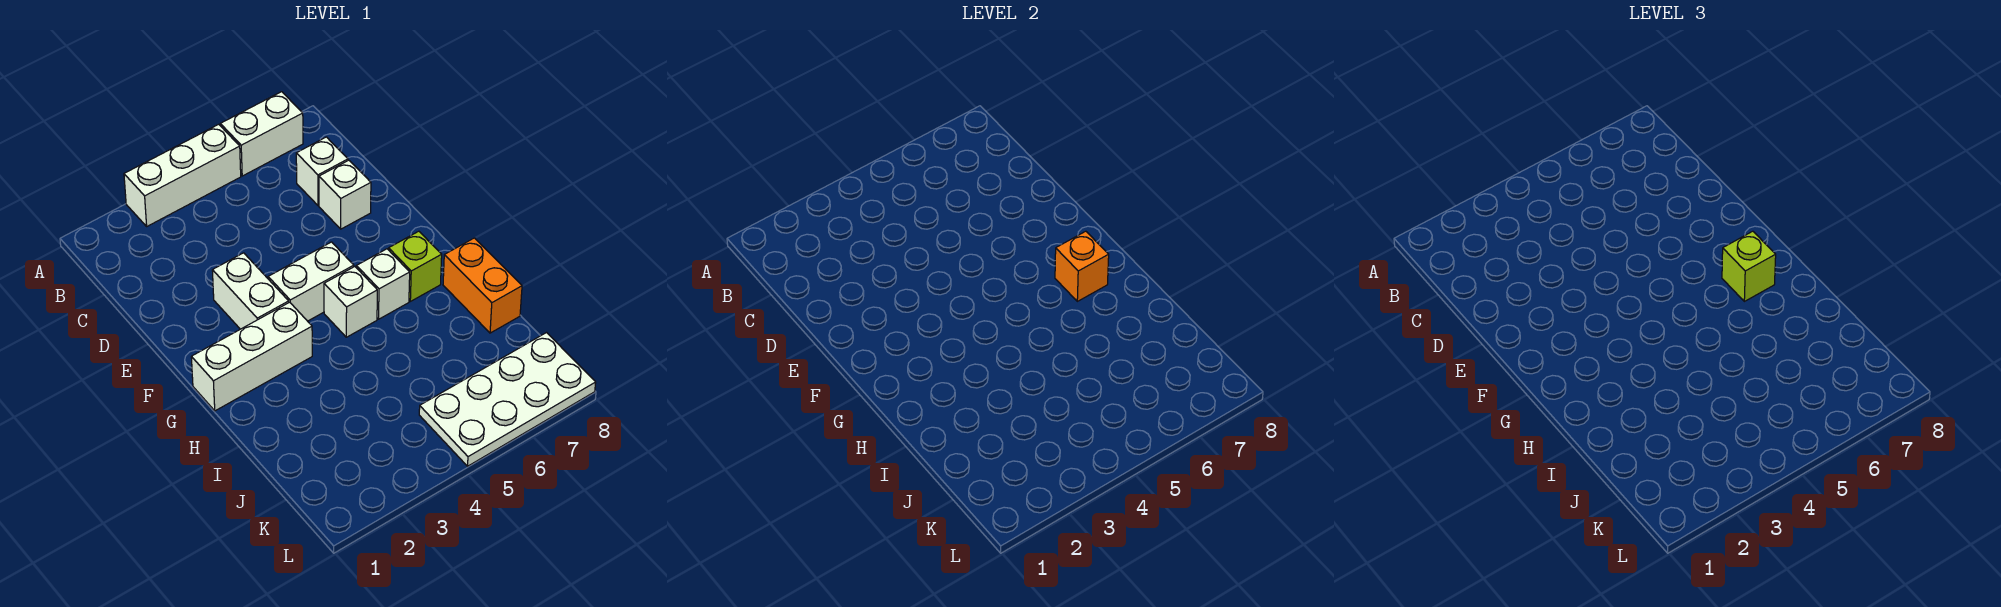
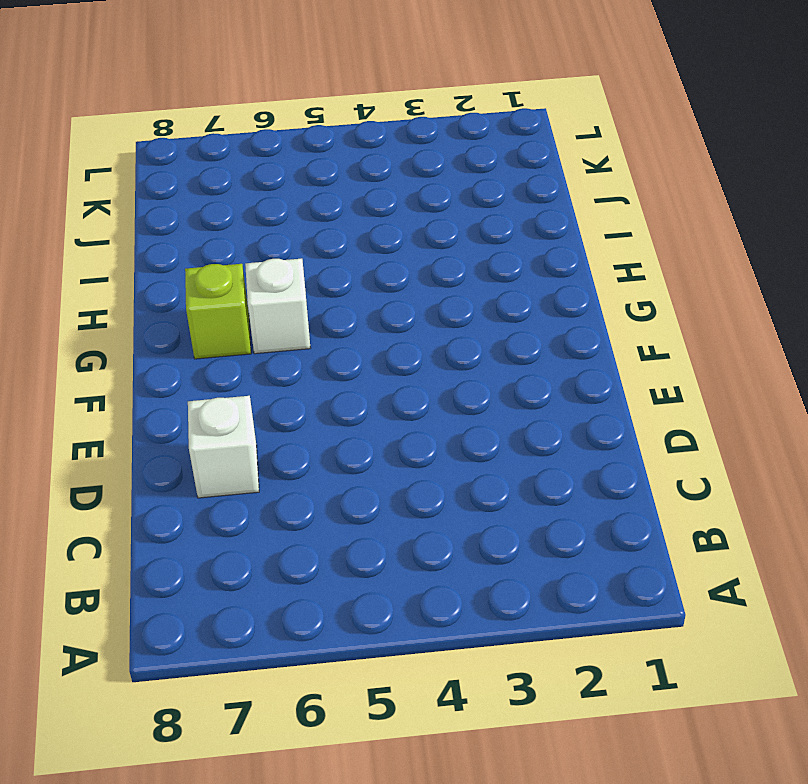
none -> white brick A3:A5 level 1
none -> white brick A6:A7 level 1
none -> white brick C7 level 1

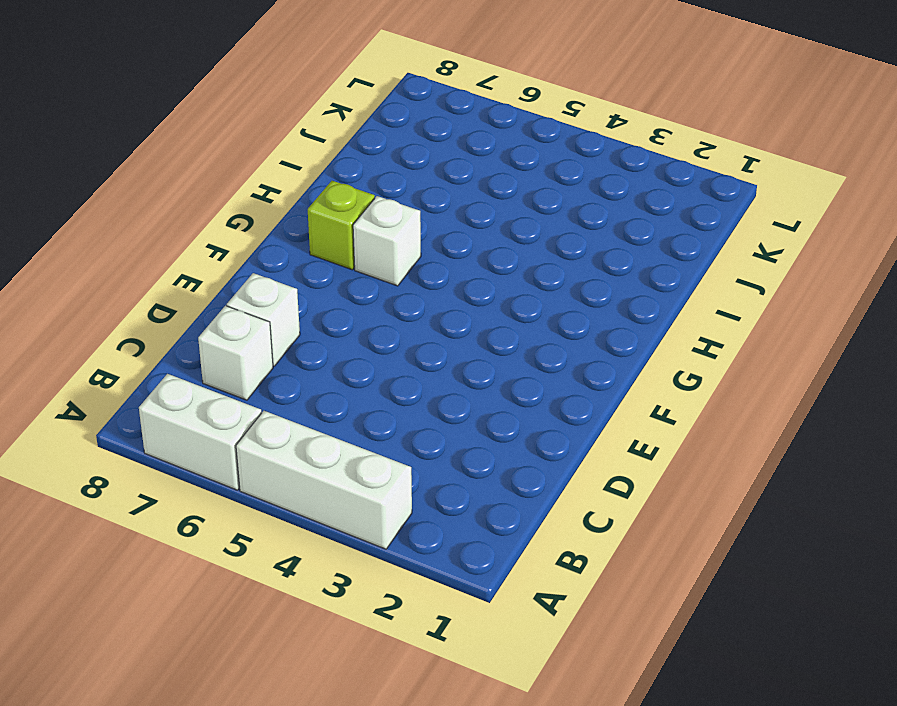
none -> white brick E3:F3 level 1
none -> white brick F4:F5 level 1
none -> white brick G1:G3 level 1

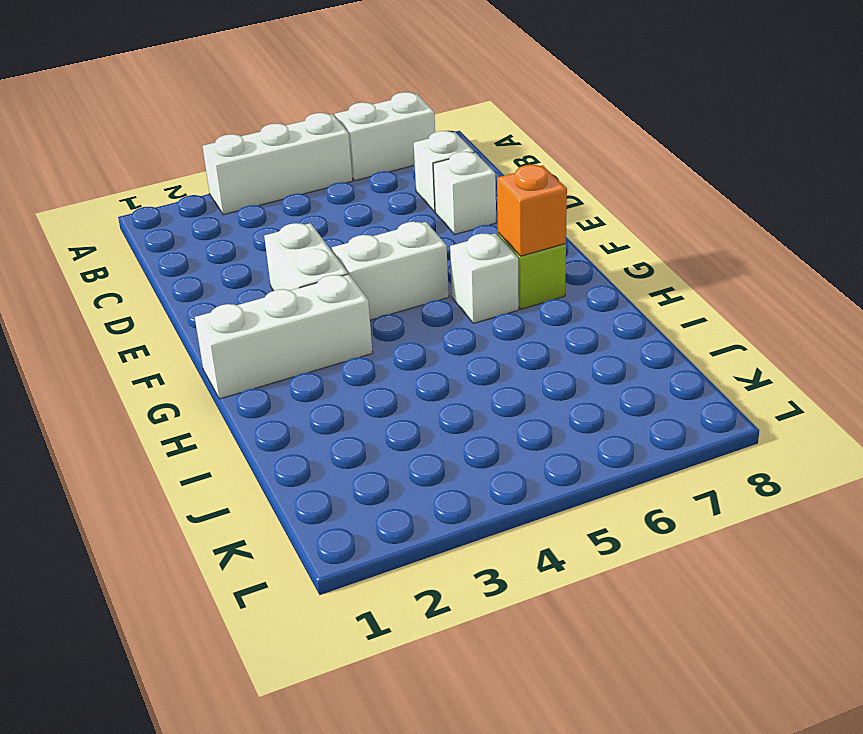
none -> white brick G5 level 1
none -> orange brick H8:I8 level 1
none -> white plate K5:L8 level 1

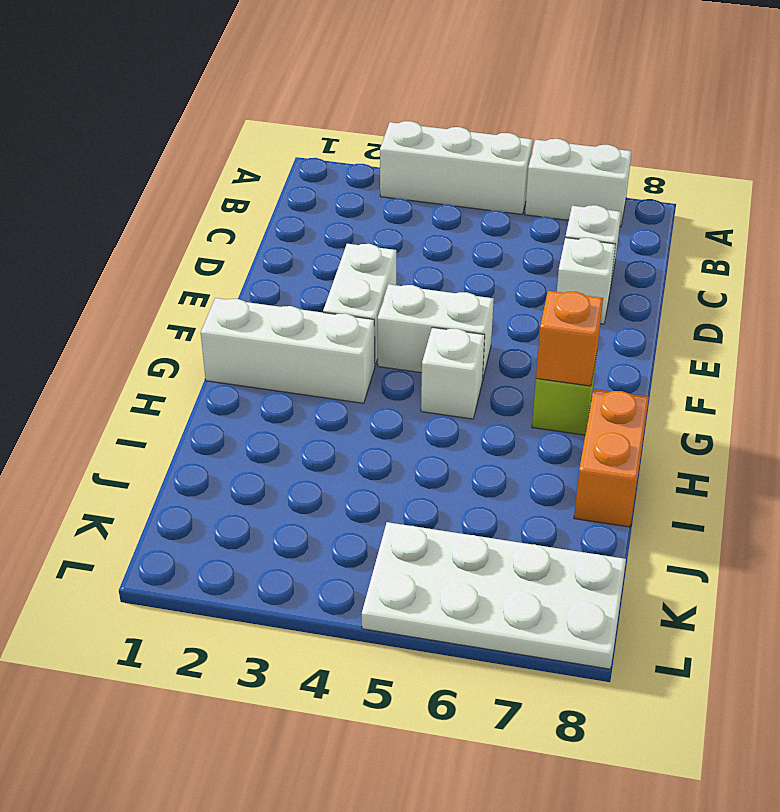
none -> white brick G6 level 1
none -> lime brick G7 level 3

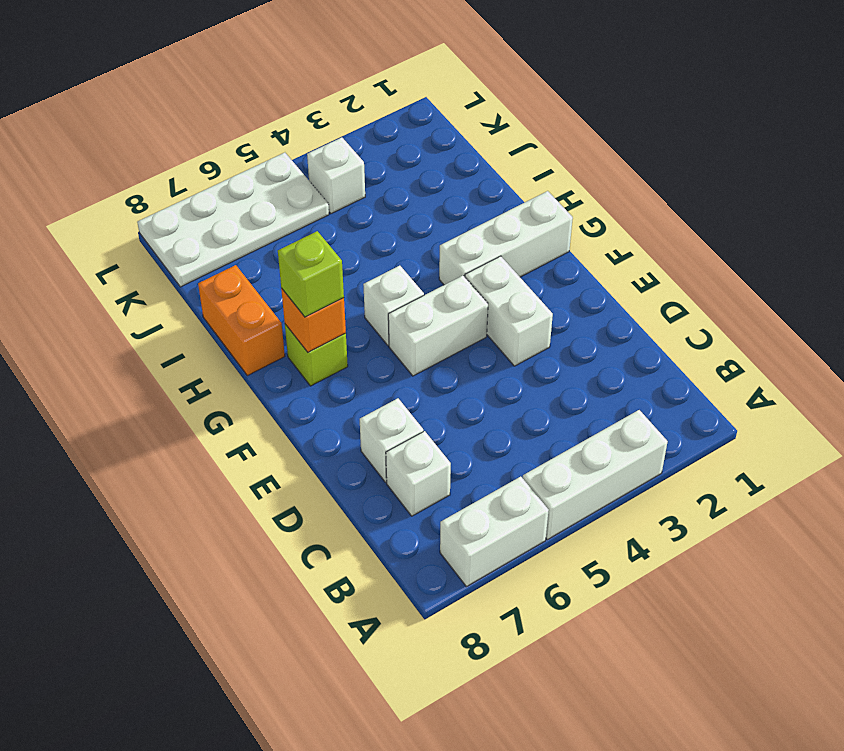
white brick K4 level 1 -> white brick G6 level 1

